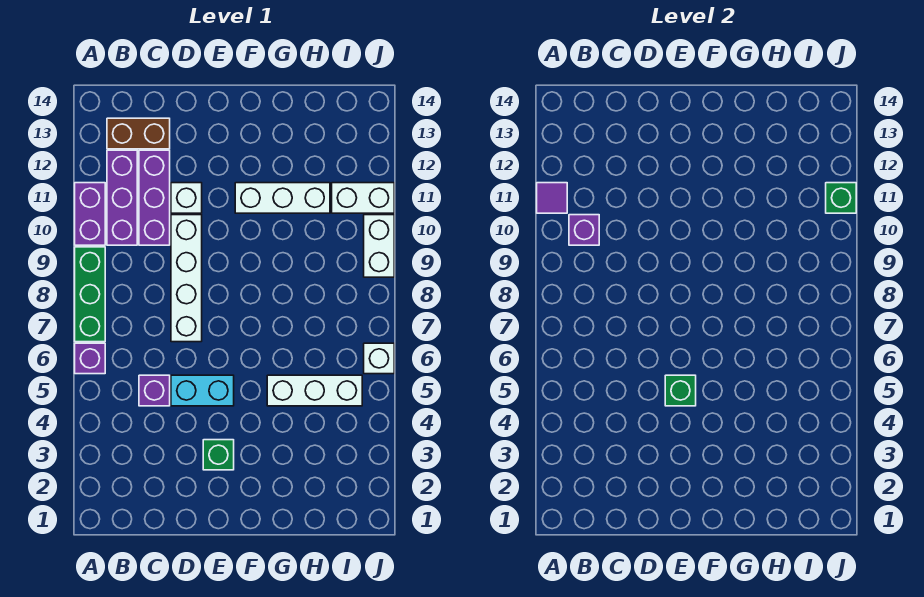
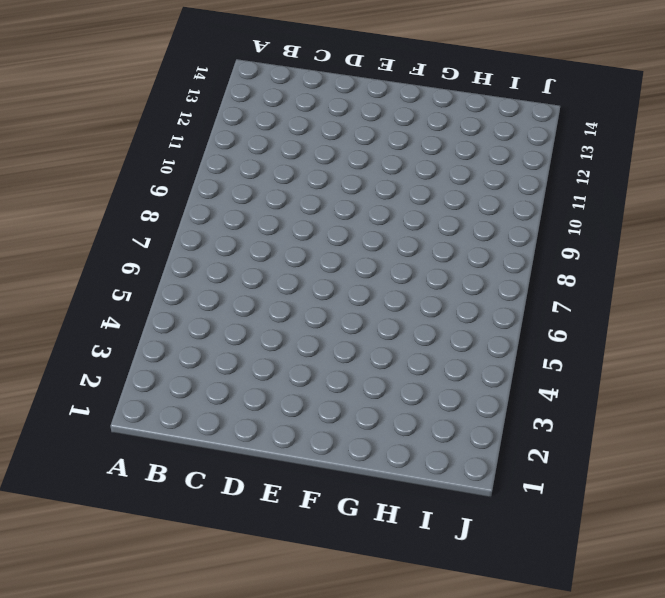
none -> purple brick A6 level 1
none -> green brick A7:A9 level 1
none -> purple brick A10:A11 level 1

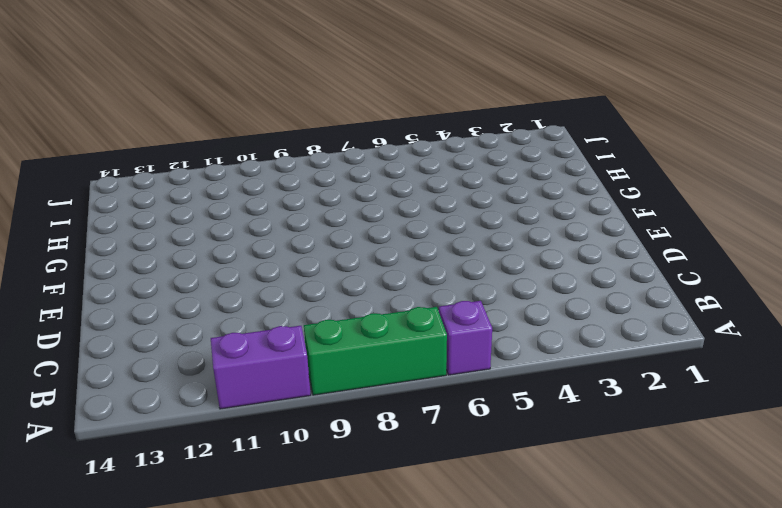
none -> purple brick B10:B12 level 1
none -> brown brick B13:C13 level 1
none -> purple brick C5 level 1

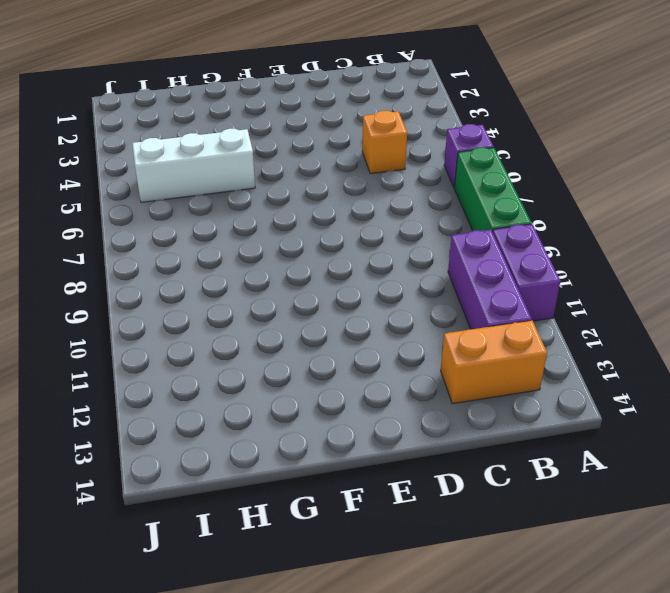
orange brick B13:C13 level 1 -> brown brick B13:C13 level 1
orange brick C5 level 1 -> purple brick C5 level 1
none -> purple brick C10:C12 level 1
none -> cyan brick D5:E5 level 1
none -> white brick D7:D10 level 1

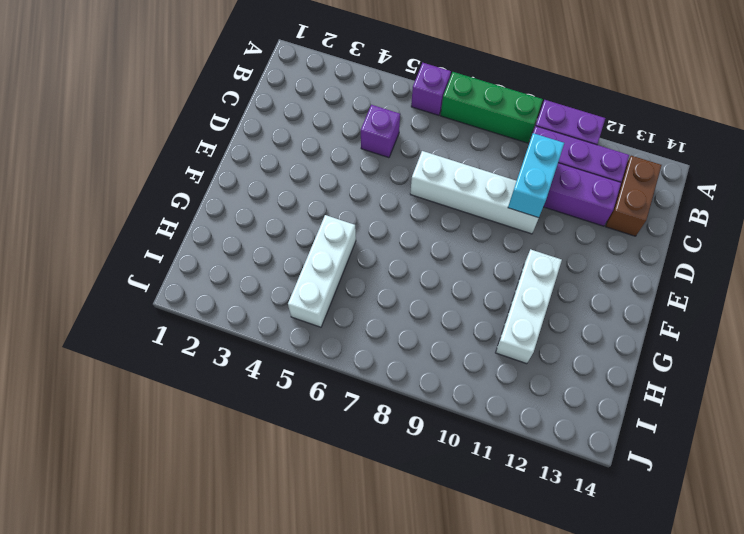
cyan brick C10:D10 level 2 -> cyan brick D5:E5 level 1
none -> white brick D11 level 1
none -> green brick E3 level 1
none -> white brick I11:J11 level 1

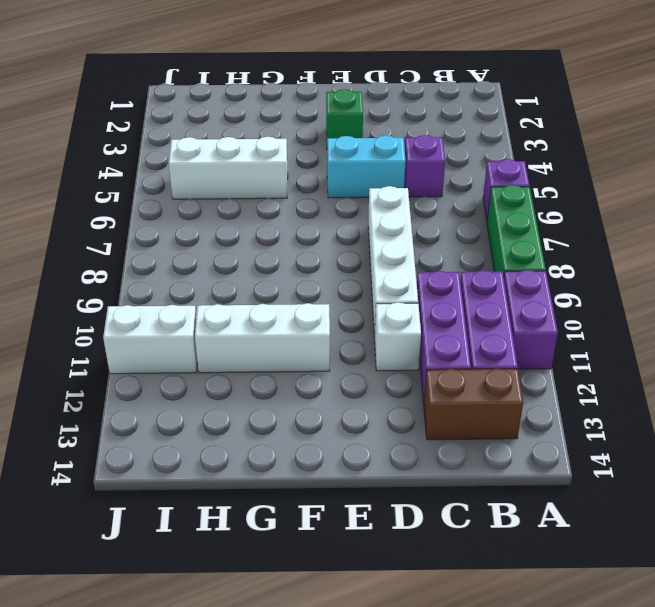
none -> white brick J6 level 1
none -> white brick J9:J10 level 1
none -> purple tile A11 level 2

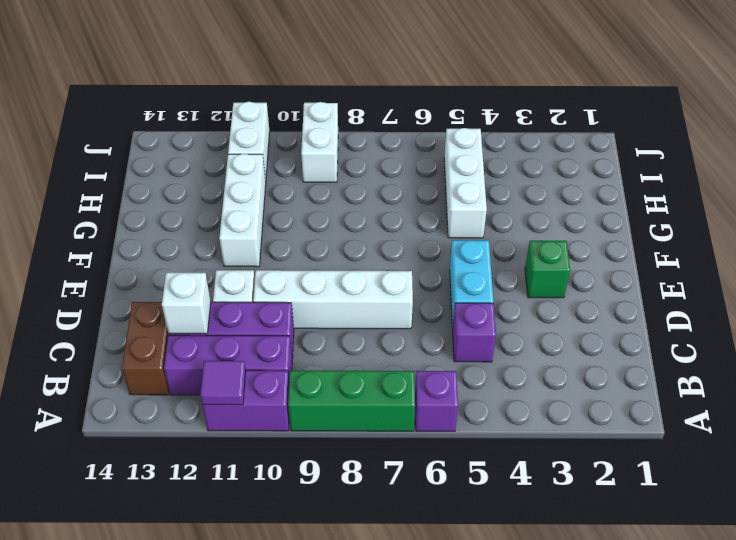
white brick C12 level 2 -> white brick J6 level 1
white brick I9:J9 level 1 -> white brick J9:J10 level 1
none -> purple brick B10 level 2
none -> green brick E5 level 2
none -> green brick J11 level 2

